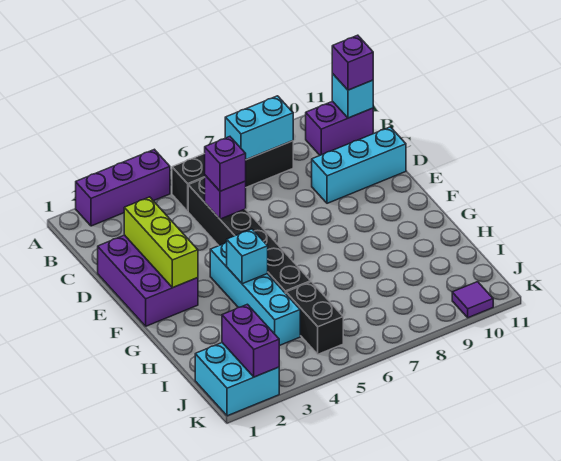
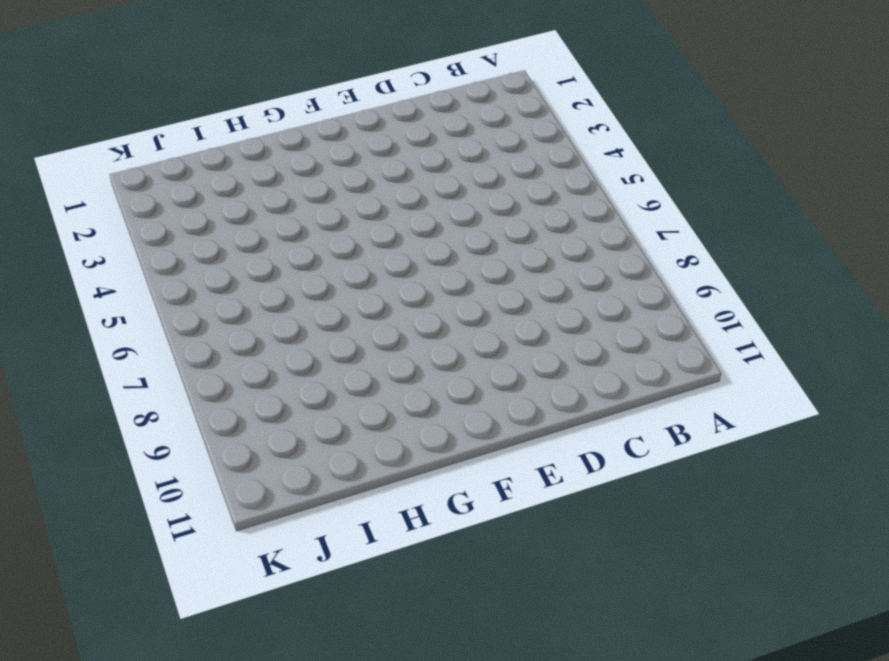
none -> purple brick A2:A4 level 1
none -> black brick B5:B8 level 1
none -> purple brick B10:B11 level 1

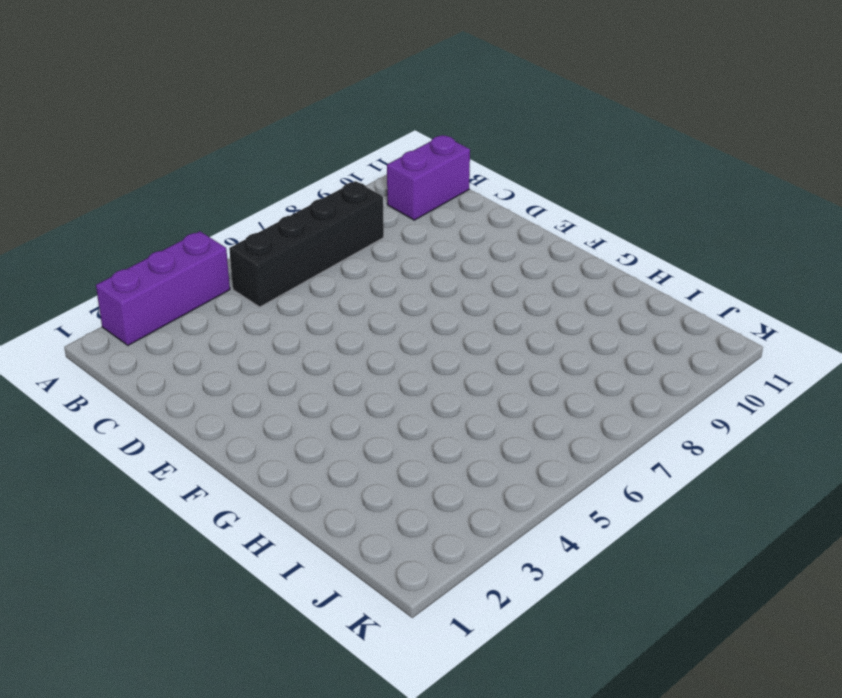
none -> black brick C5:H5 level 1
none -> purple brick D1:F2 level 1
none -> cyan brick D9:D11 level 1

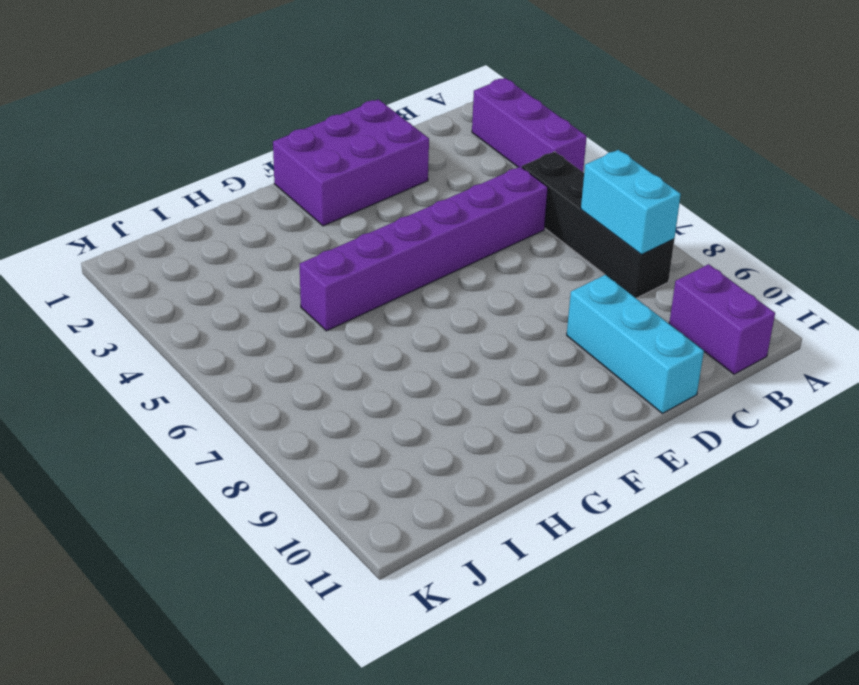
purple brick C5:H5 level 1 -> black brick C5:H5 level 1
none -> cyan brick F4:I4 level 1
none -> black brick I5:J5 level 1
none -> cyan brick J1:K2 level 1

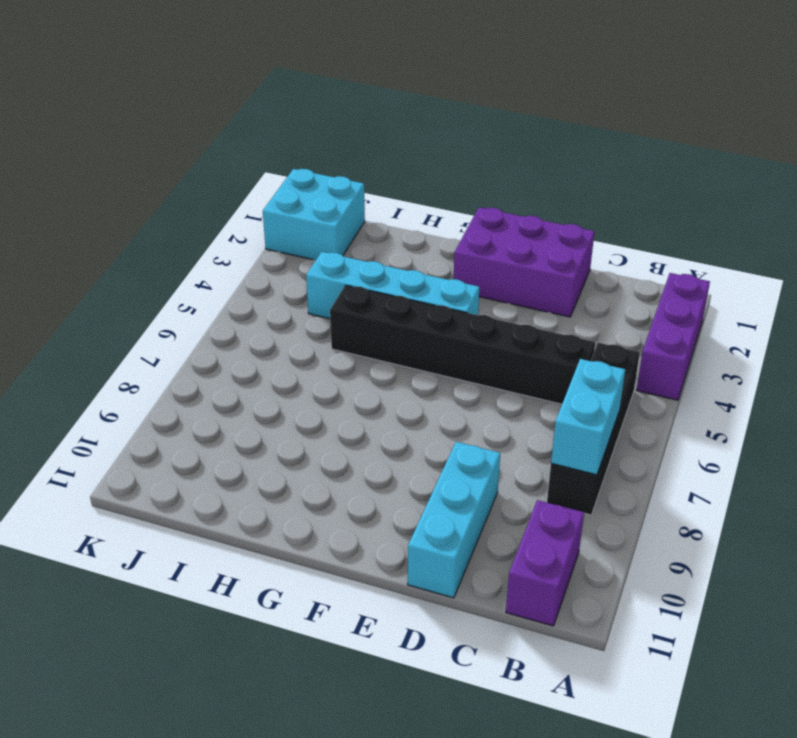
none -> black brick I5:J5 level 1
none -> purple tile K10 level 1
none -> cyan brick B11 level 2

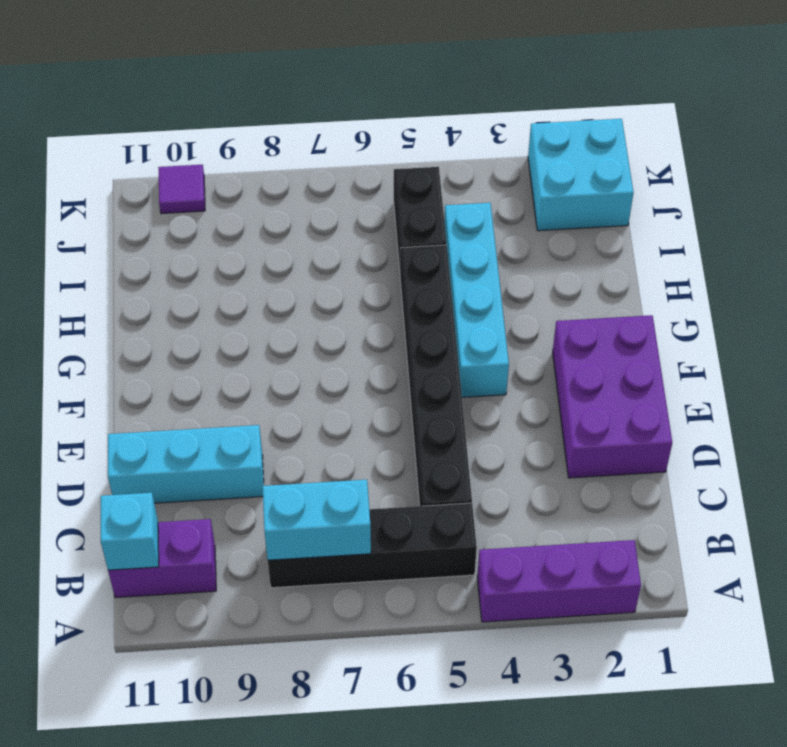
none -> lime brick D2:F2 level 2
none -> purple brick D5 level 2
none -> cyan brick G4 level 2

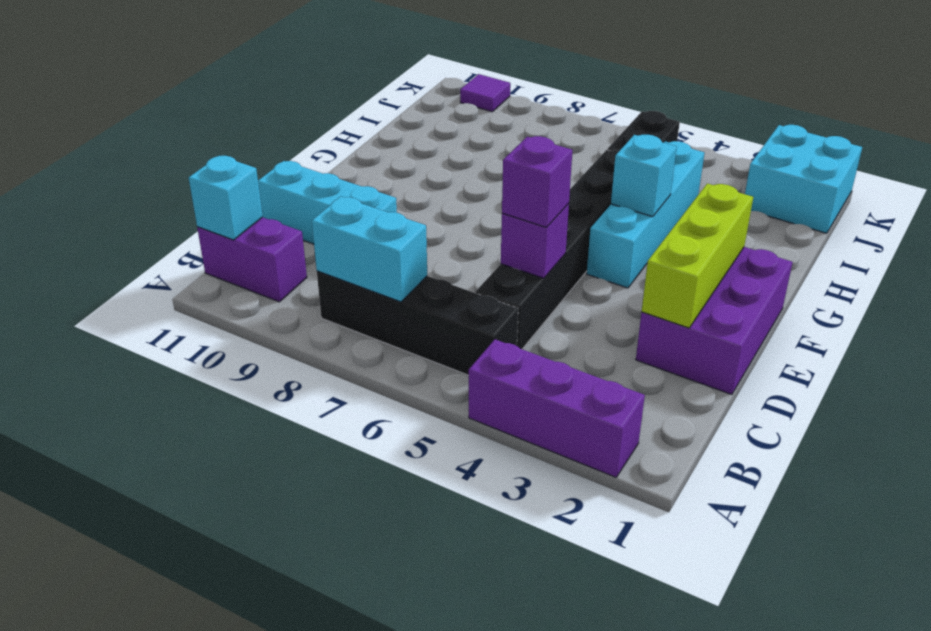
none -> purple brick J2:K2 level 2
none -> purple brick B11 level 3

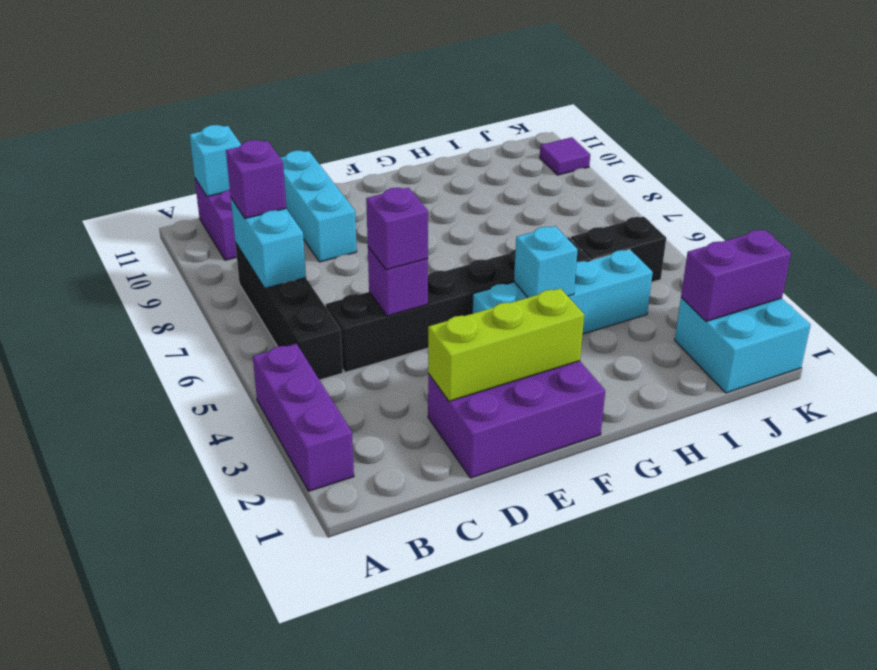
purple brick B8 level 3 -> purple brick B11 level 3

